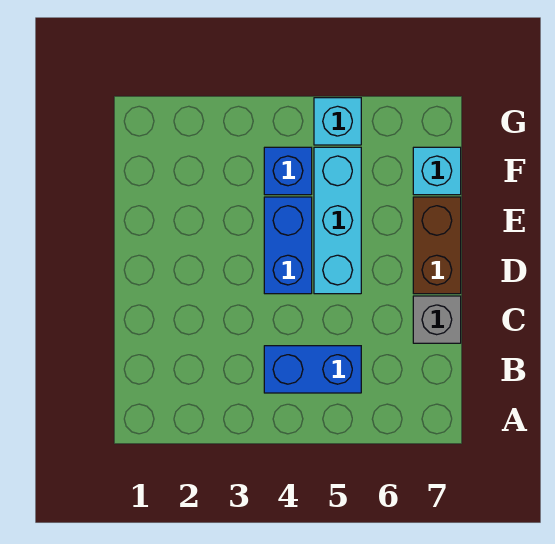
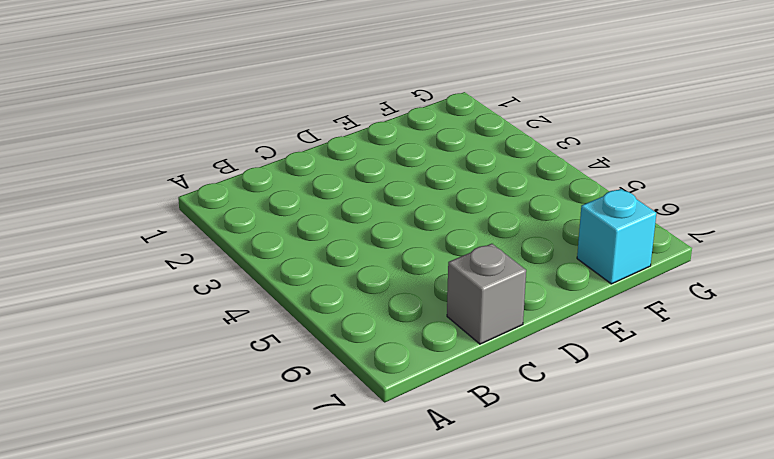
none -> blue brick B4:B5 level 1
none -> blue brick D4:E4 level 1

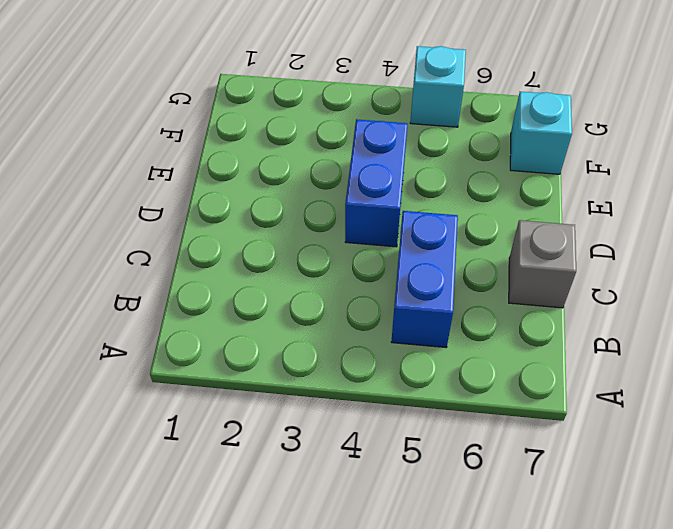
blue brick B5:C5 level 1 -> blue brick B4:B5 level 1
none -> cyan brick D5:F5 level 1
none -> brown brick D7:E7 level 1

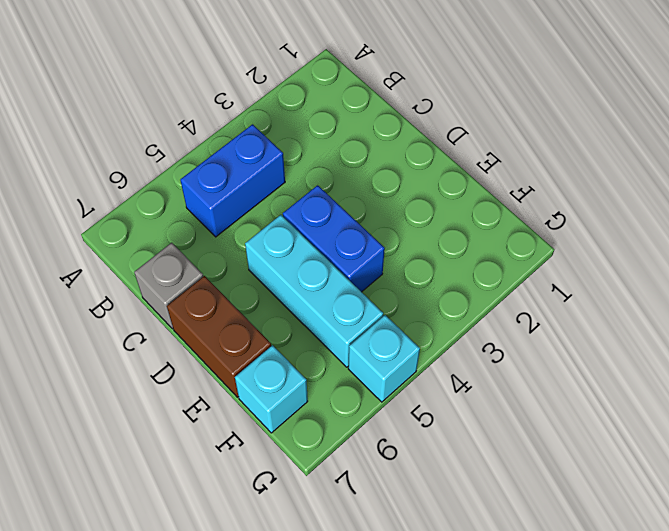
none -> blue brick F4 level 1

